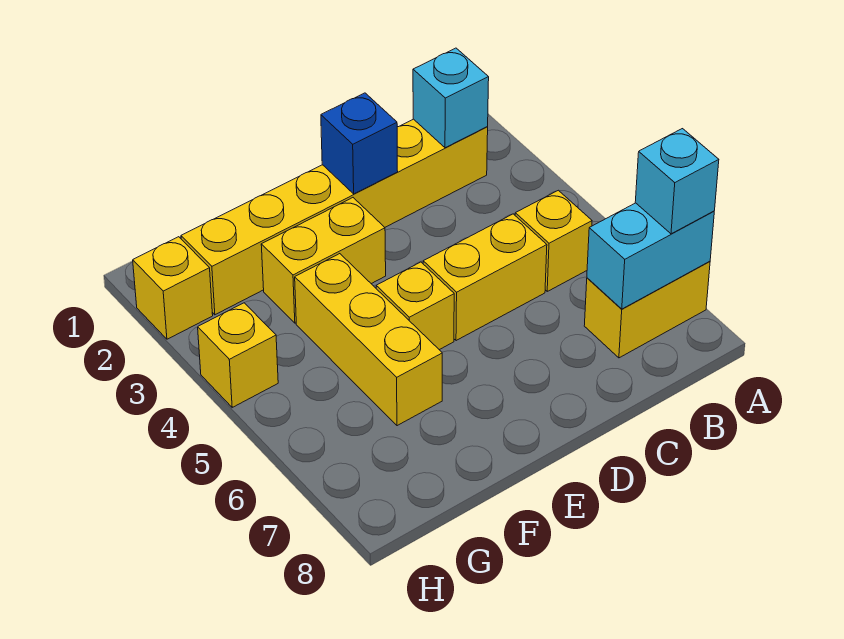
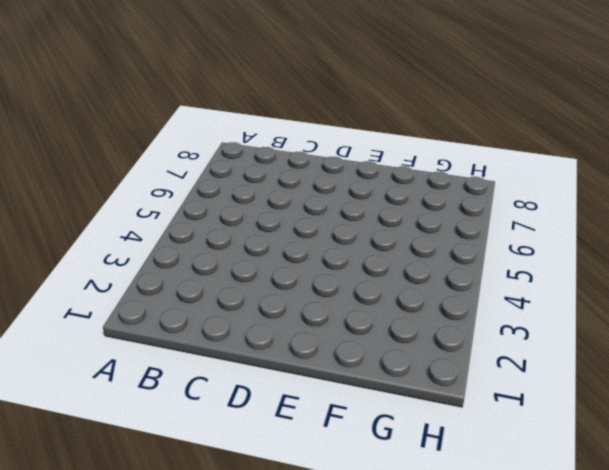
none -> yellow brick A7:B7 level 1
none -> yellow brick B2:G2 level 1
none -> yellow brick B5 level 1

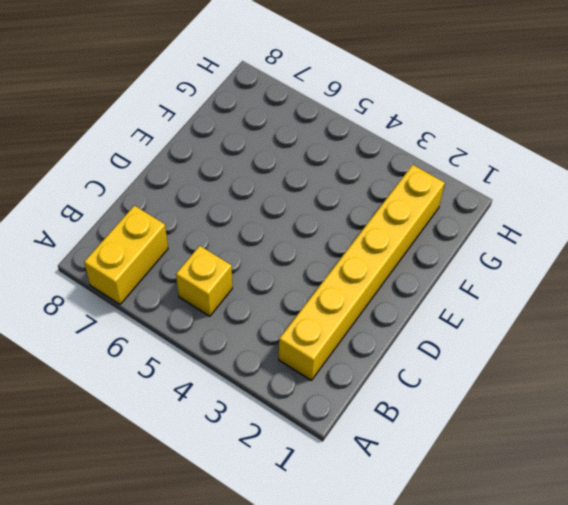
none -> yellow brick C5:D5 level 1
none -> yellow brick E3:F3 level 1
none -> yellow brick E5 level 1

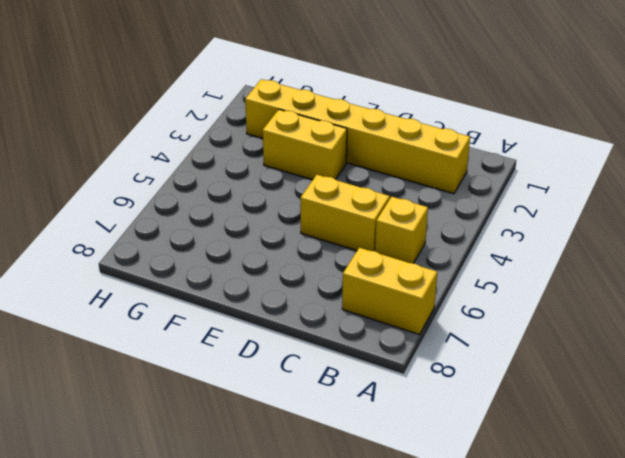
none -> yellow brick E5 level 1
none -> yellow brick F4:F6 level 1
none -> yellow brick H2 level 1

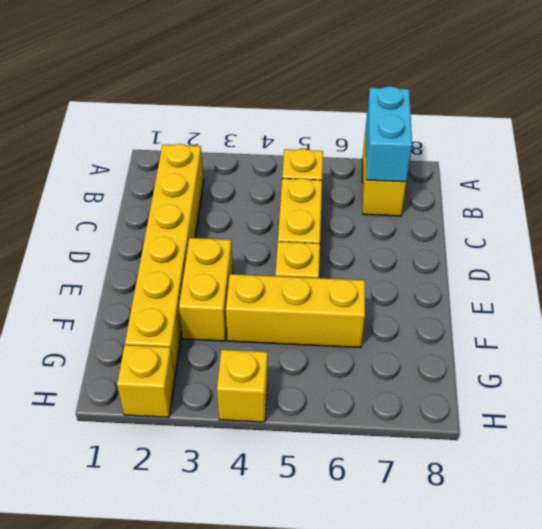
none -> cyan brick B2 level 2
none -> blue brick D2 level 2
none -> cyan brick A7 level 3

